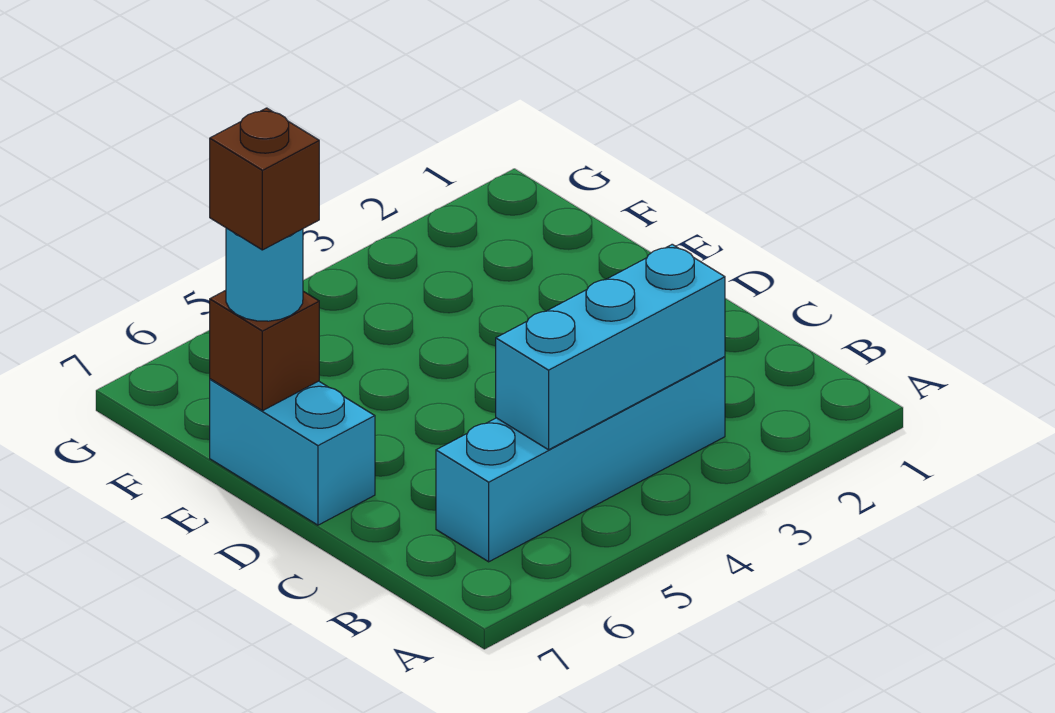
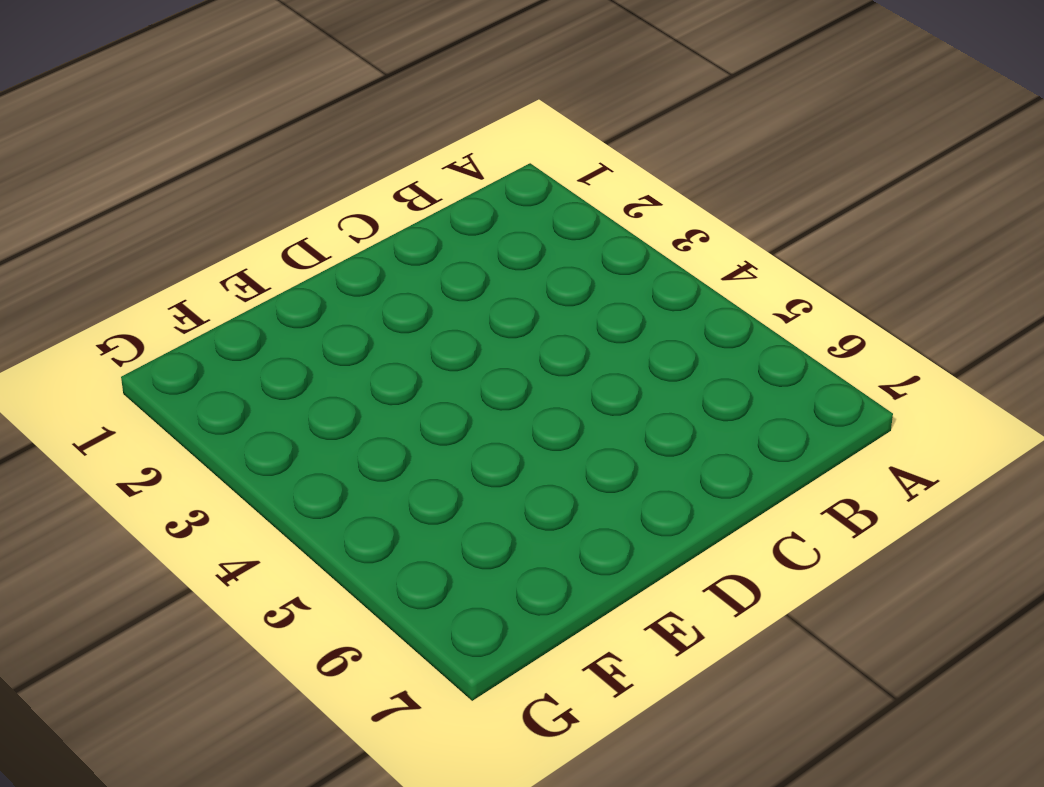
none -> cyan brick B3:B6 level 1
none -> cyan brick D7:E7 level 1

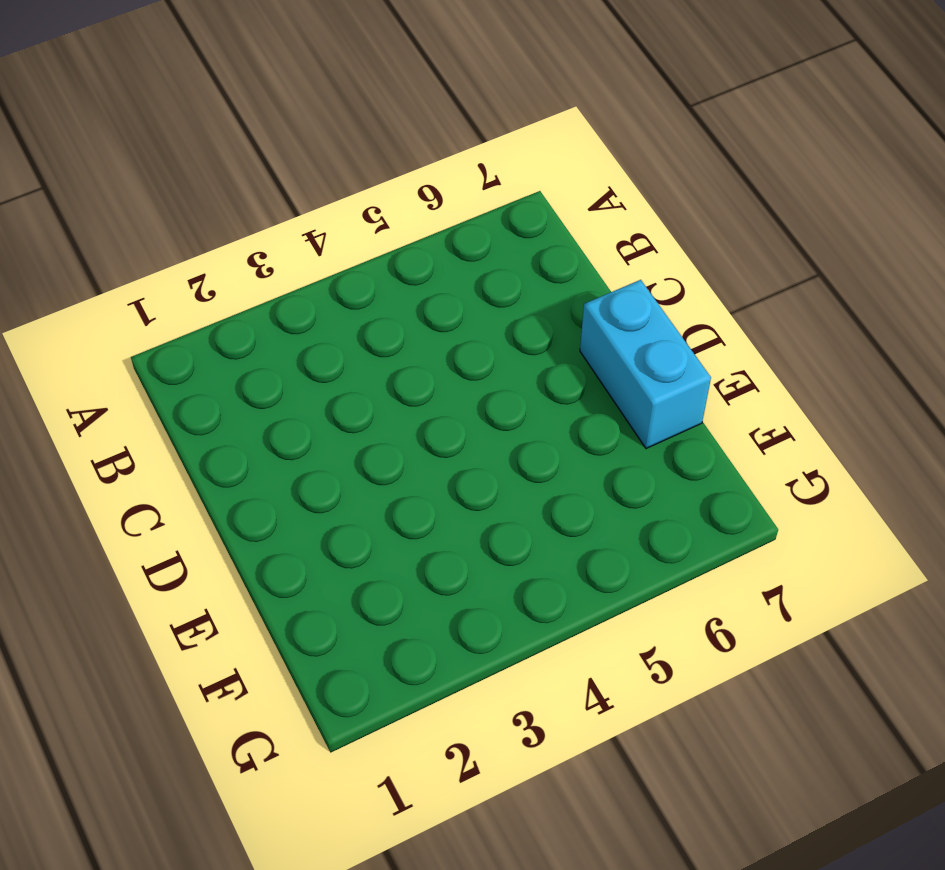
none -> cyan brick B3:B6 level 1
none -> cyan brick B3:B5 level 2

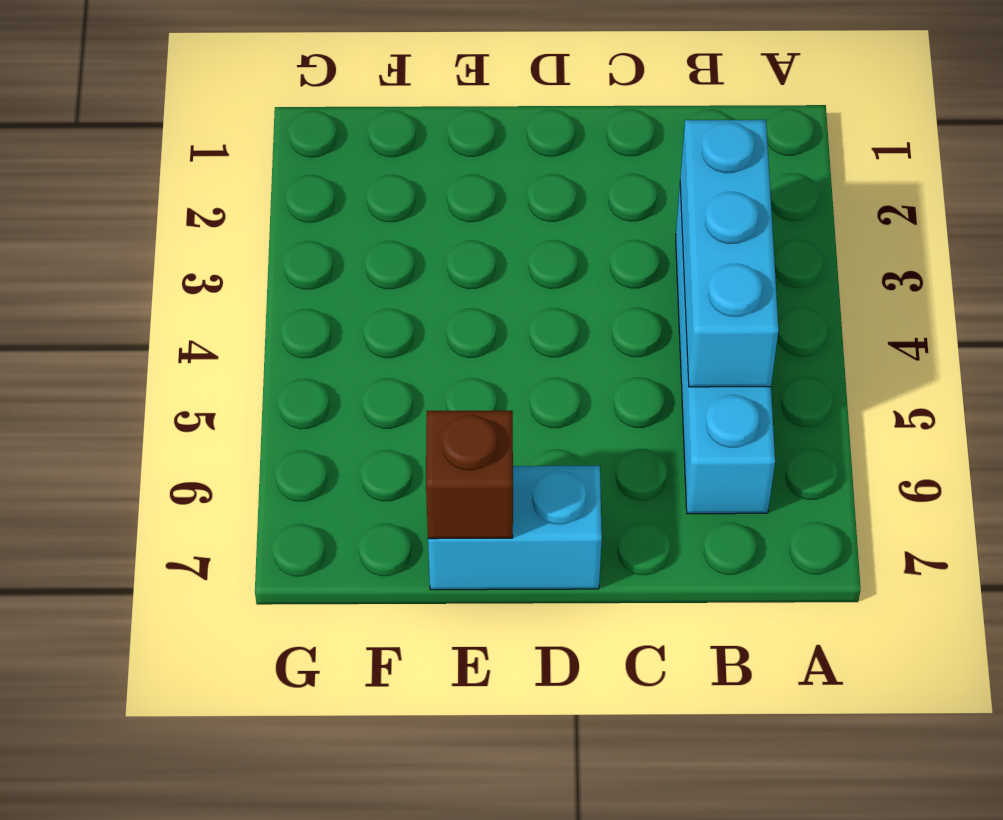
none -> cyan round brick E7 level 3
none -> brown brick E7 level 4

